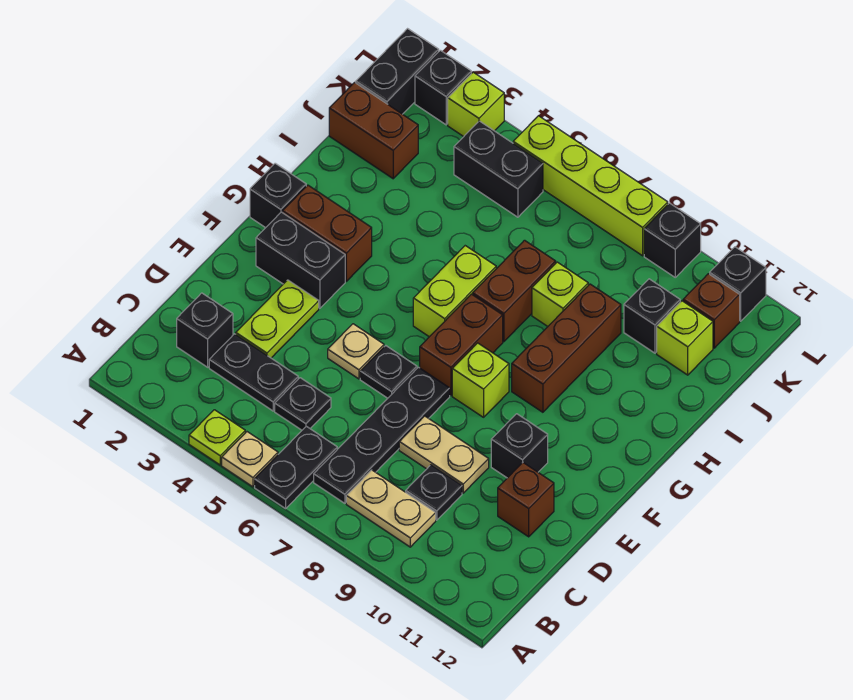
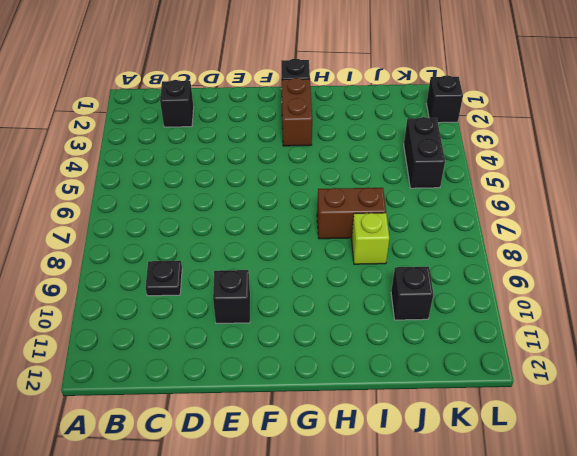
none -> lime plate A4 level 1
none -> tan plate A5 level 1
none -> black plate A6:B6 level 1
none -> black plate B7:E7 level 1

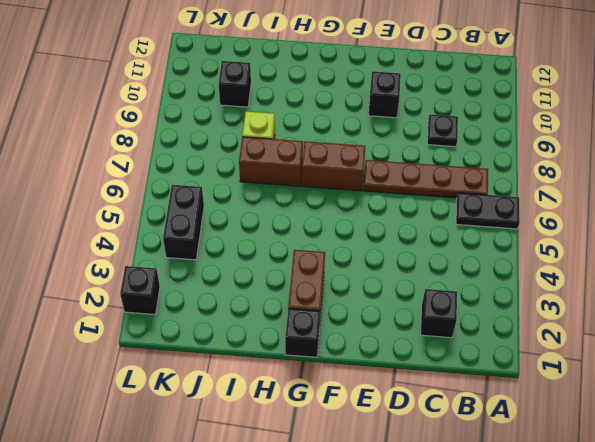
brown plate B7:E7 level 1 -> black plate B7:E7 level 1
none -> lime plate A4 level 1
none -> tan plate A5 level 1
none -> tan plate B8:B9 level 1
none -> black plate C3:C4 level 1

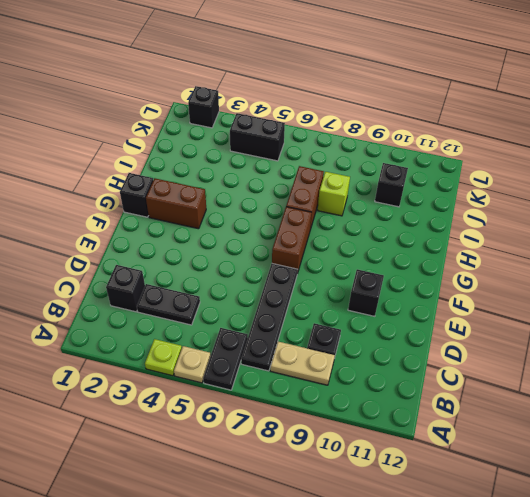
none -> black plate C5 level 1
none -> lime plate D3:E3 level 1
none -> tan plate D8:D9 level 1
none -> brown brick D11 level 1

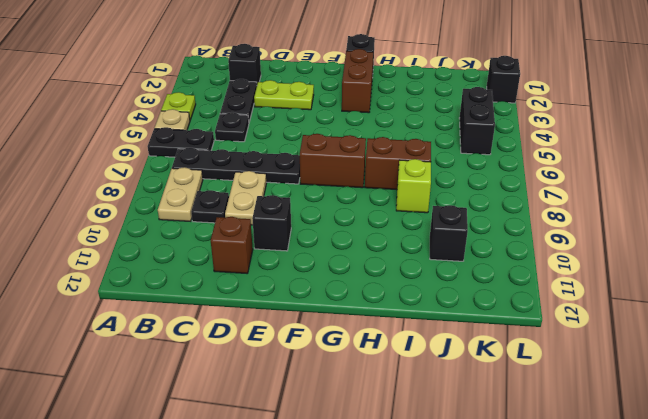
none -> tan plate E5 level 1
none -> black plate E6 level 1
none -> black brick F2:F3 level 1
none -> lime brick F8 level 1

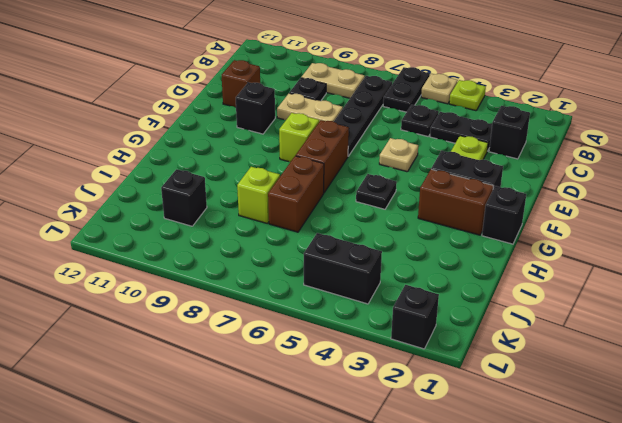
black plate G5 level 1 -> black plate E6 level 1
none -> lime brick G6:H6 level 1
none -> brown brick G9:I9 level 1
none -> brown brick J1:J2 level 1
none -> lime brick J11 level 1

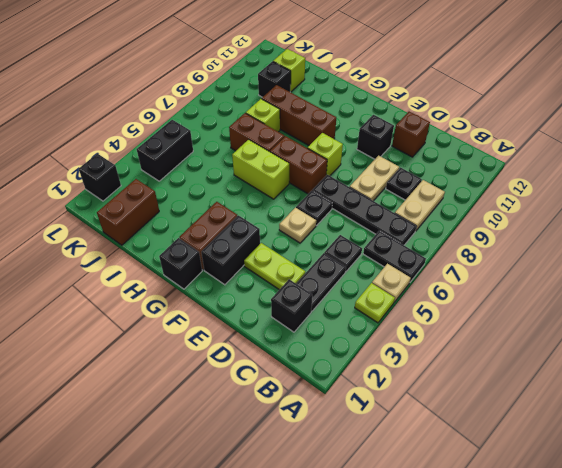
none -> black brick K1:L1 level 1
none -> brown brick K11 level 1
none -> lime brick L3 level 1
none -> lime brick L5:L8 level 1

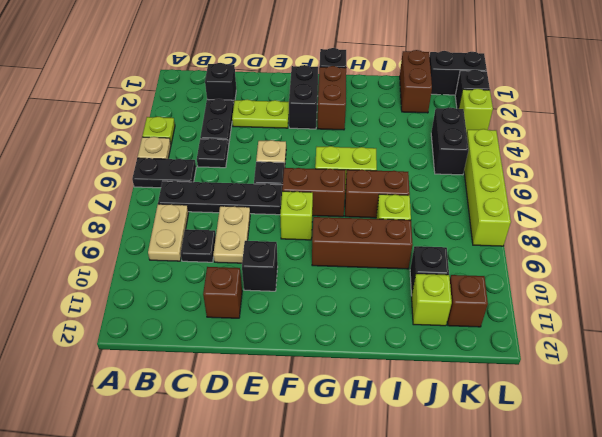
none -> black brick L9 level 1
none -> black brick L11 level 1

